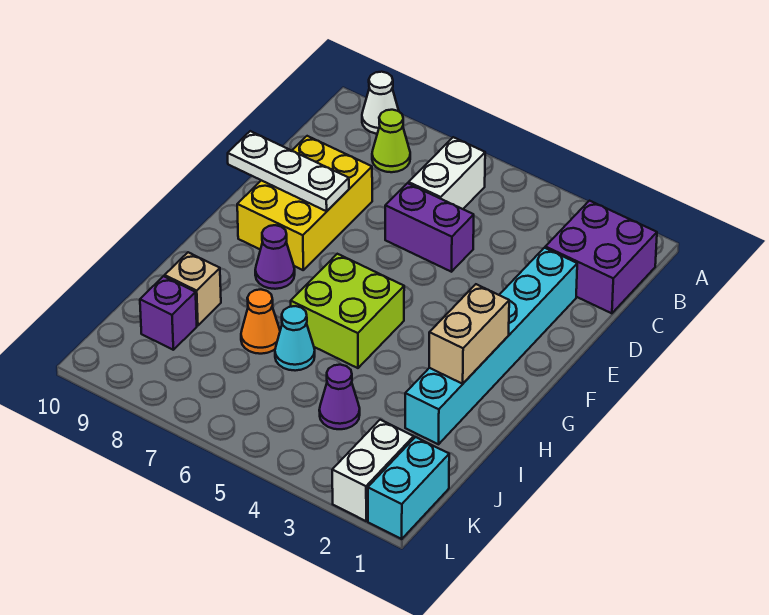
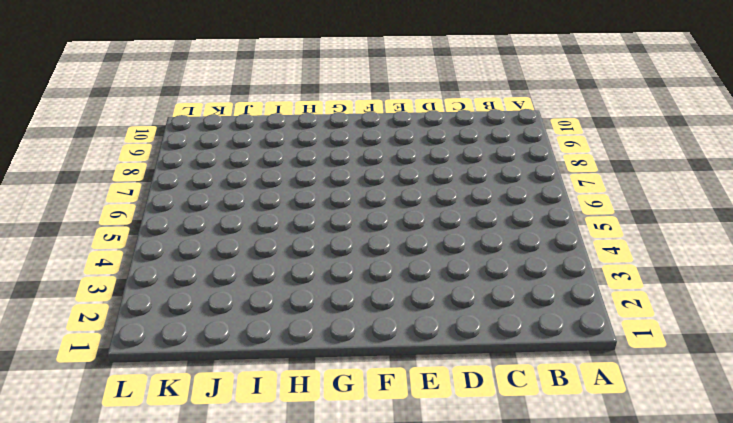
none -> white cone A9 level 1
none -> purple brick B1:C2 level 1
none -> white brick B6:C6 level 1

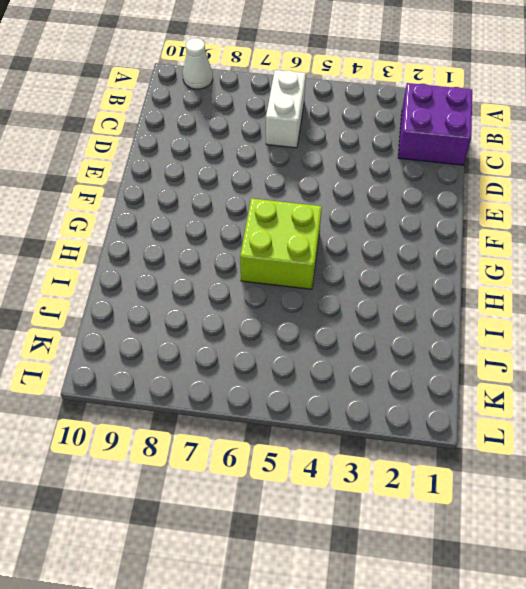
none -> lime cone B8 level 1
none -> cyan brick D2:I2 level 1
none -> purple brick D5:D6 level 1

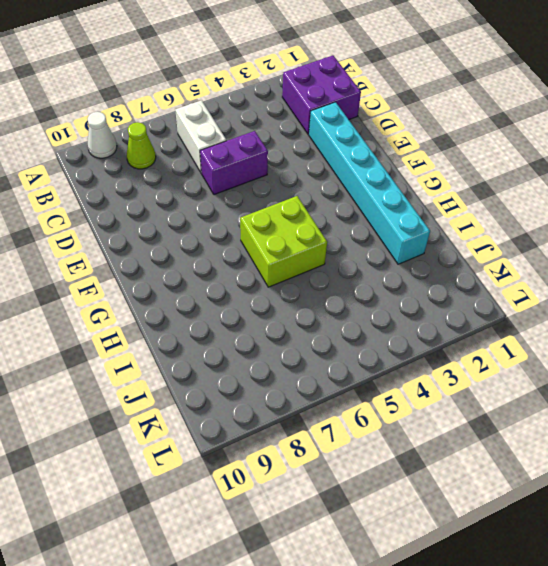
none -> yellow brick D8:F9 level 1
none -> purple cone G8 level 1
none -> cyan cone I6 level 1

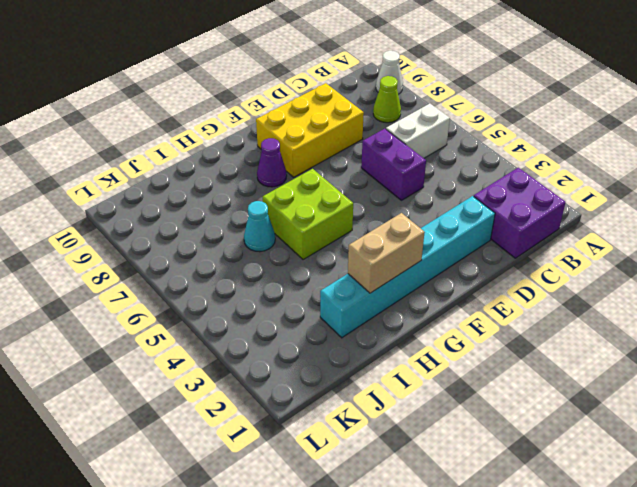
none -> orange cone I7 level 1
none -> tan brick I9 level 1
none -> purple cone J4 level 1

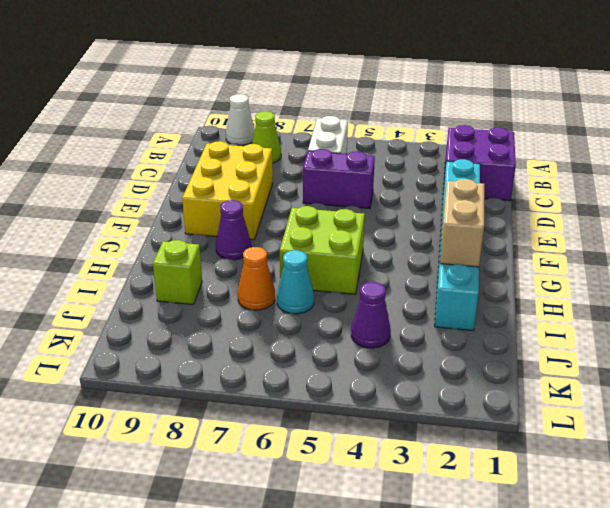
lime brick I9 level 1 -> tan brick I9 level 1
none -> purple brick J9 level 1
none -> cyan brick K1:L1 level 1
none -> white brick K2:L2 level 1

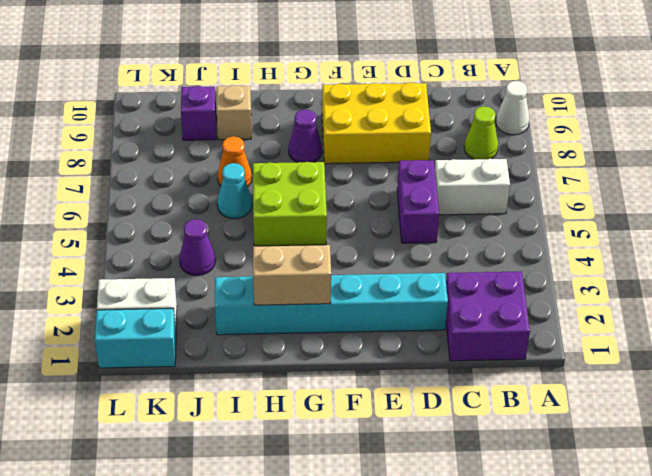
none -> white plate E8:E10 level 2

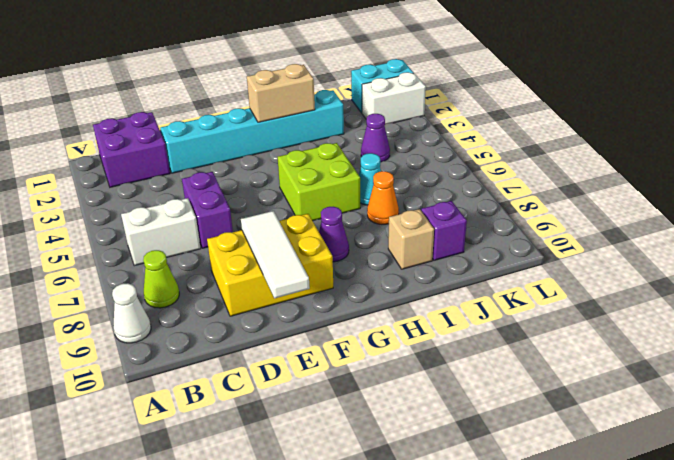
white tile E8:E10 level 2 -> white plate E8:E10 level 2

